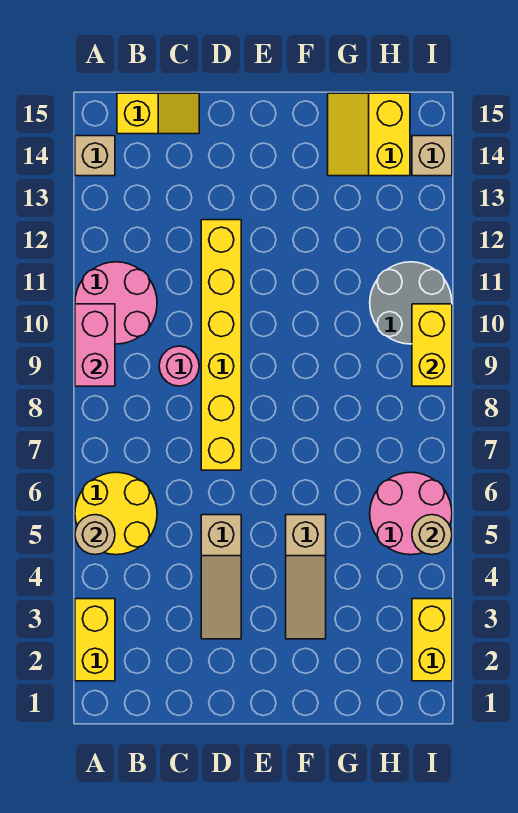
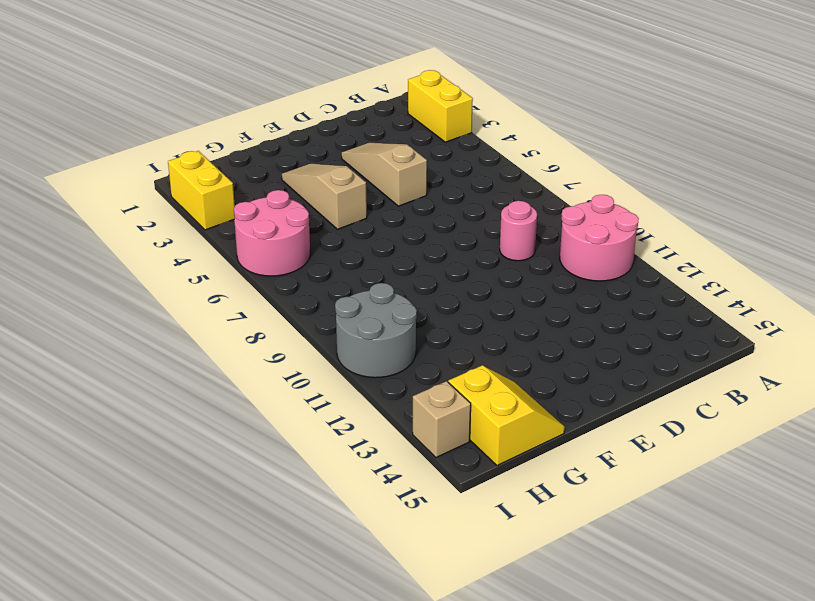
none -> yellow round brick A5:B6 level 1
none -> tan brick A14 level 1
none -> yellow slope B15:C15 level 1 top B

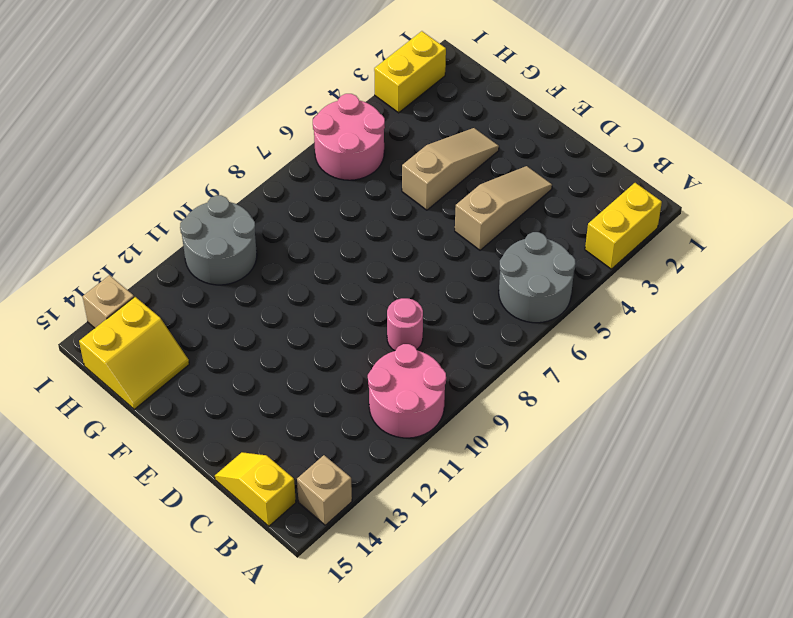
grey round brick A5:B6 level 1 -> yellow round brick A5:B6 level 1
none -> yellow brick D7:D12 level 1
none -> tan round brick A5 level 2
none -> pink brick A9:A10 level 2

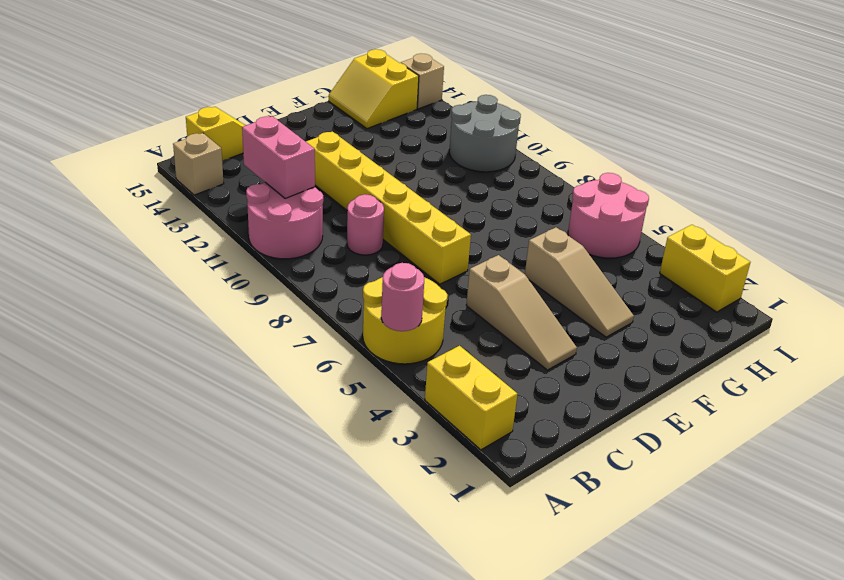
pink round brick A5 level 2 -> tan round brick A5 level 2
pink brick B11:B12 level 2 -> pink brick A9:A10 level 2
none -> tan round brick I5 level 2
none -> yellow brick I9:I10 level 2

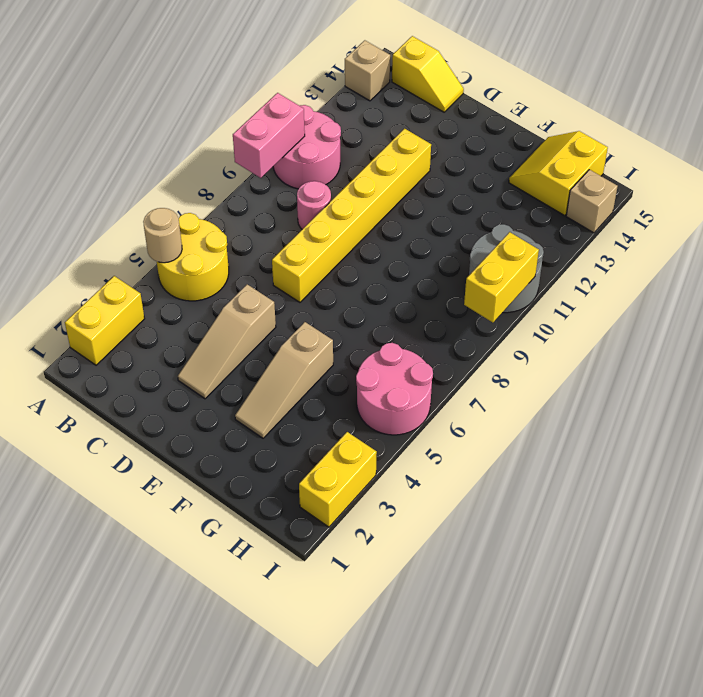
none -> tan round brick I5 level 2

